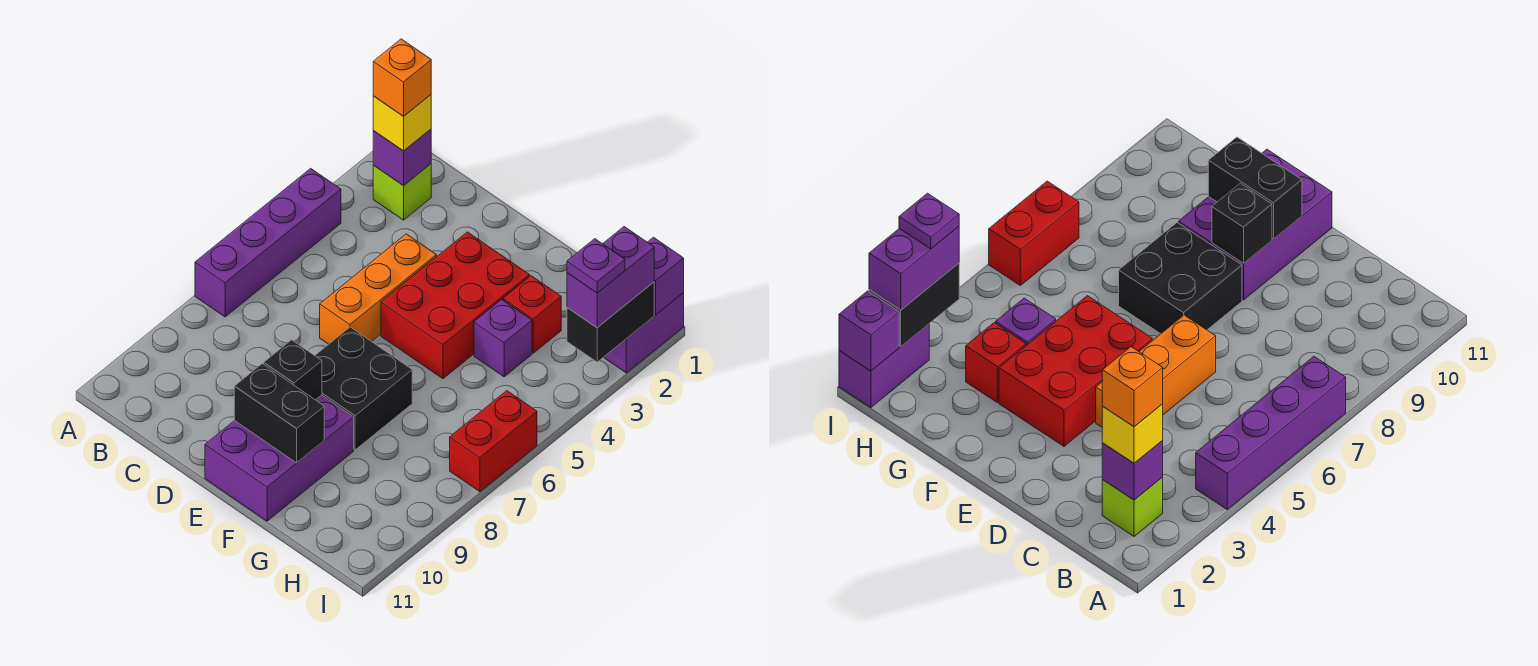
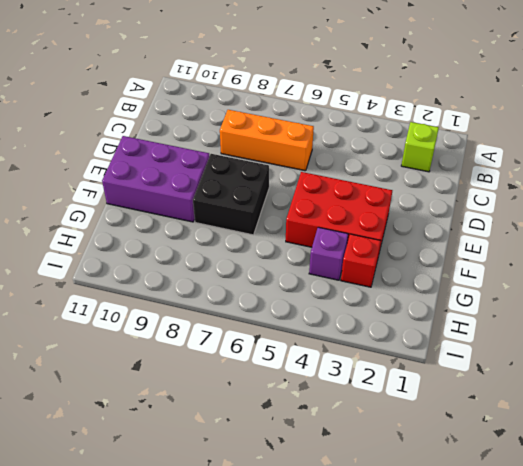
orange brick C6:C8 level 1 -> orange brick D4:D6 level 1
none -> purple brick A4:A7 level 1
none -> purple brick I1:I2 level 1
none -> red brick I6:I7 level 1

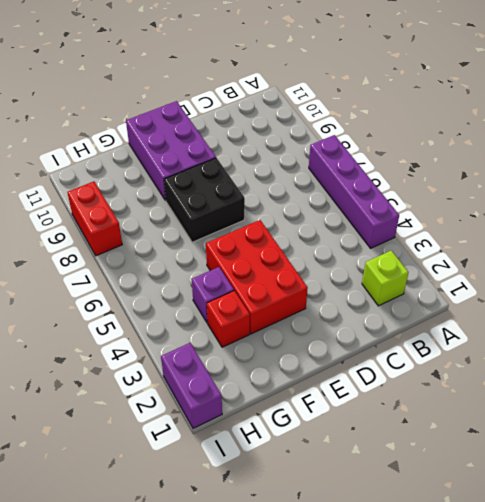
red brick I8:I9 level 1 -> red brick I6:I7 level 1
none -> orange brick D4:D6 level 1
none -> purple brick B2 level 2
none -> black brick E9 level 2

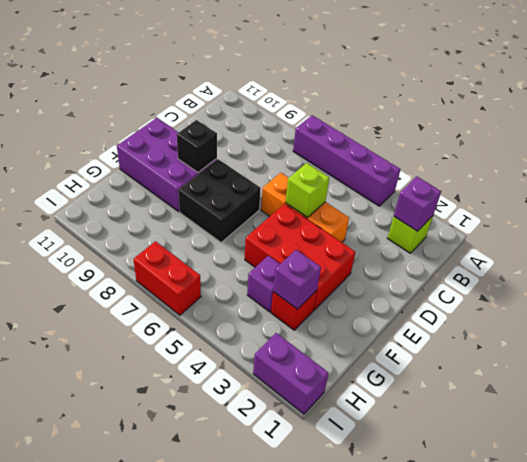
lime brick D5 level 2 -> none
purple brick G3 level 2 -> purple brick I1 level 2
none -> black brick E10:F10 level 2
none -> black brick I2:I3 level 2
none -> yellow brick B2 level 3

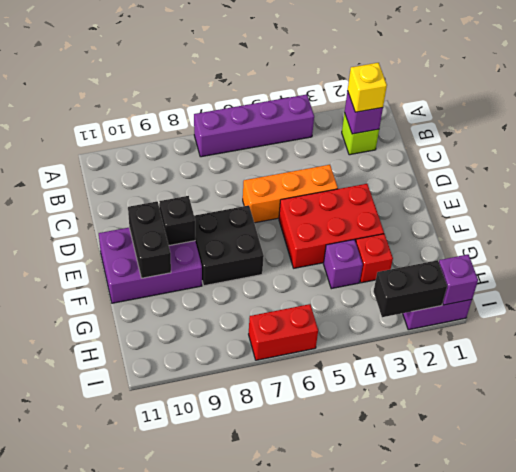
none -> purple brick I2:I3 level 3
none -> orange brick B2 level 4
none -> purple plate I3 level 4

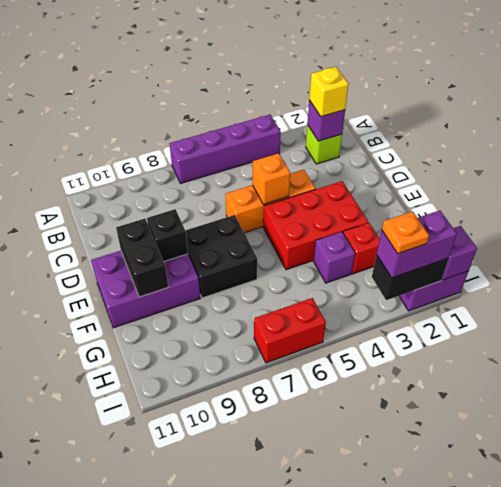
orange brick D5 level 2 -> orange brick B2 level 4
orange plate I3 level 4 -> purple plate I3 level 4

